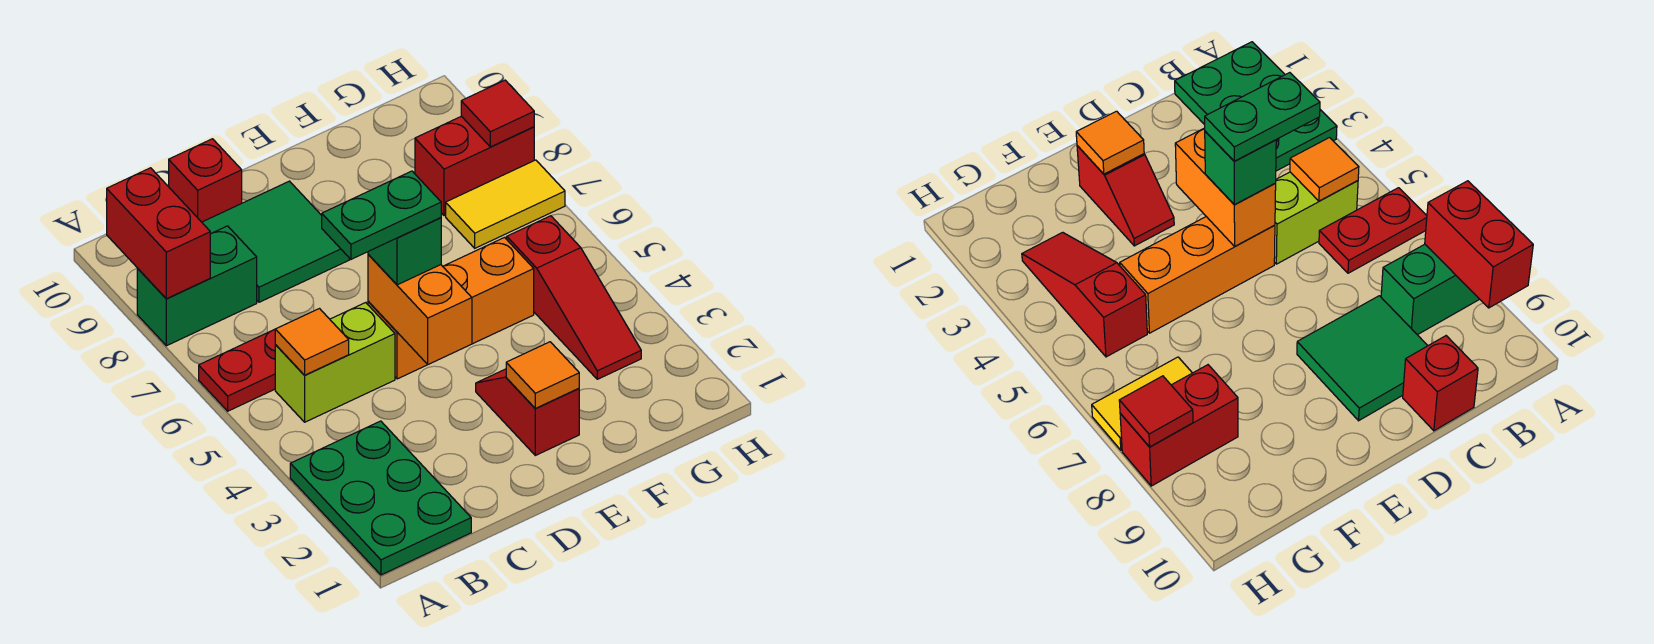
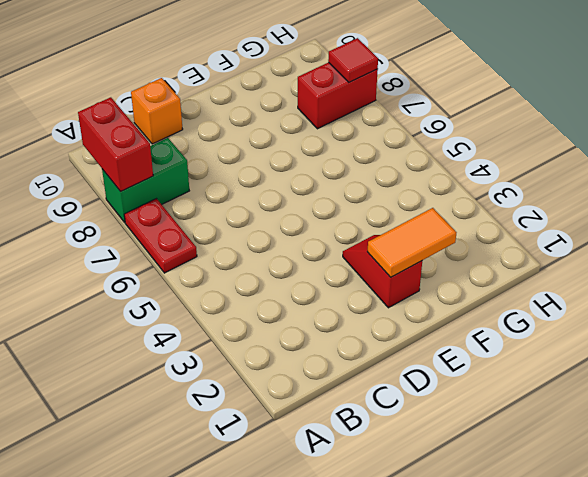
red plate A6:A7 level 1 -> red plate A6:B6 level 1
orange brick C10 level 1 -> red brick C10 level 1
orange tile E2:F2 level 2 -> orange tile E2 level 2
none -> green plate A1:B3 level 1
none -> lime brick B5:C5 level 1
none -> green tile C8:D9 level 1

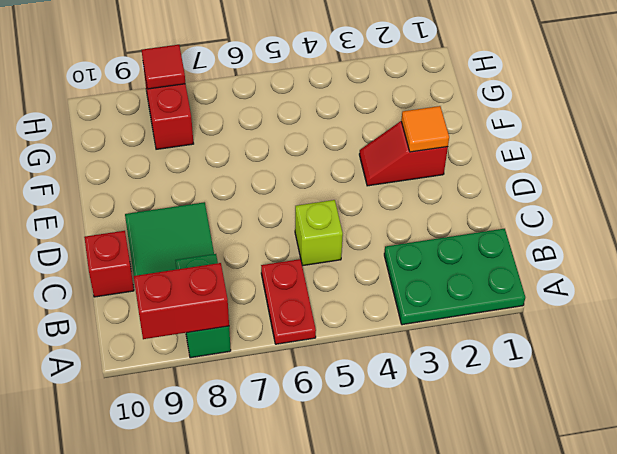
lime brick C5 level 1 -> lime brick B5:C5 level 1
none -> orange brick D5:F5 level 1
none -> red slope G3:G5 level 1 top 5
none -> yellow tile G7:H7 level 1

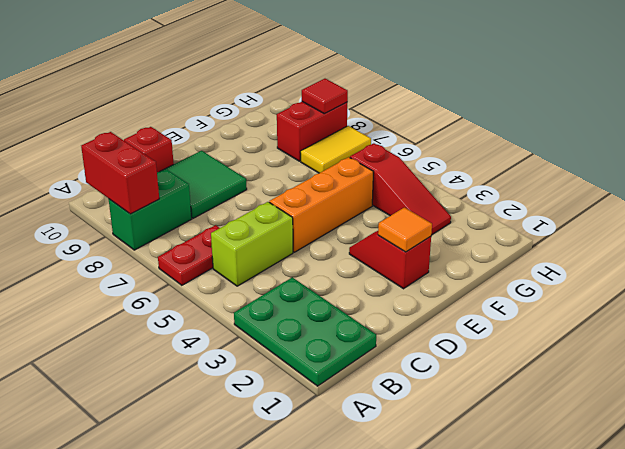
none -> orange tile B5 level 2
none -> orange brick D4:D5 level 2
none -> green brick D5 level 3

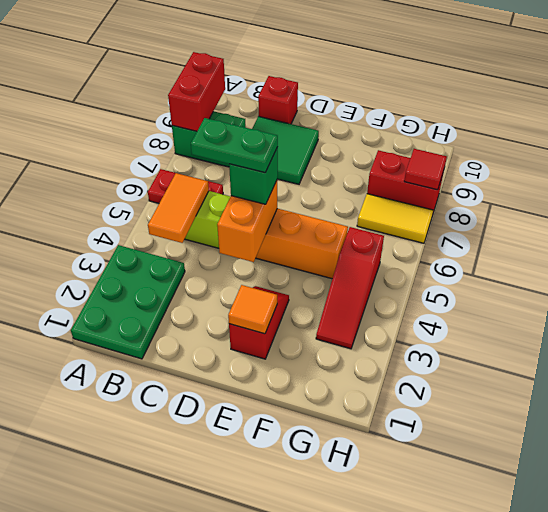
orange tile B4:B5 level 2 -> orange tile B5 level 2

